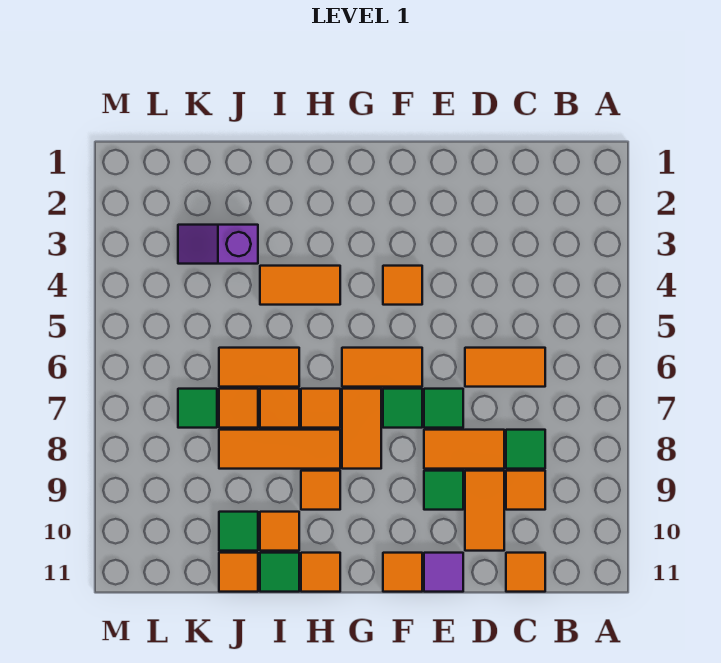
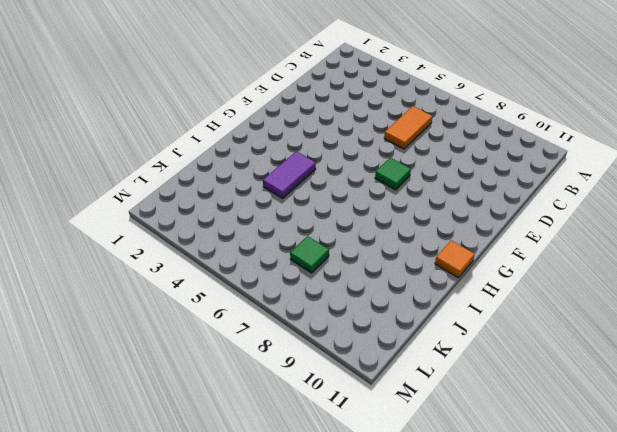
purple tile H4:I4 level 1 -> orange tile H4:I4 level 1
none -> green tile C8 level 1
none -> orange tile C9 level 1
none -> orange tile C11 level 1

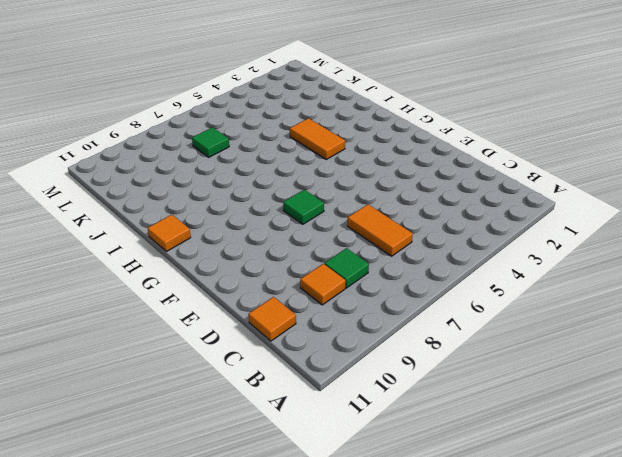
none -> orange tile D8:E8 level 1
none -> orange tile D9:D10 level 1
none -> green tile E7 level 1

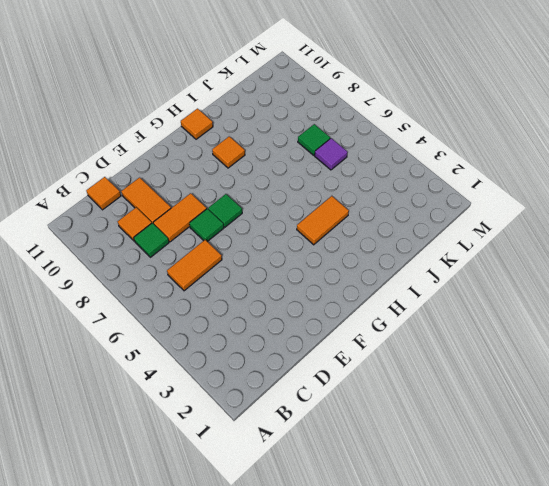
purple tile K6 level 1 -> purple tile E11 level 1
none -> green tile E9 level 1
none -> orange tile F4 level 1
none -> orange tile F6:G6 level 1

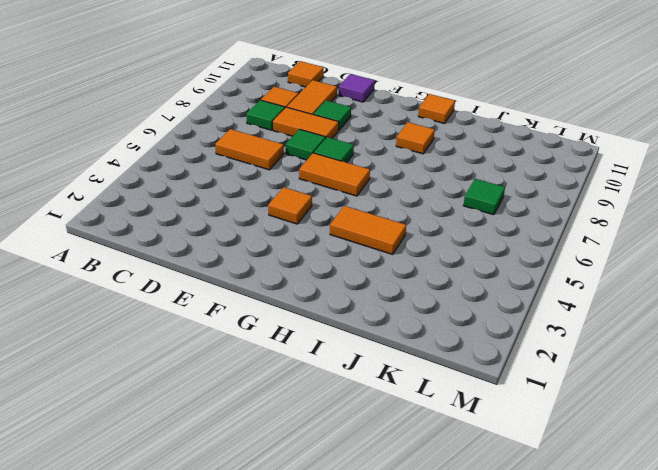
none -> orange tile F11 level 1
none -> orange tile G7:G8 level 1
none -> orange tile H7 level 1

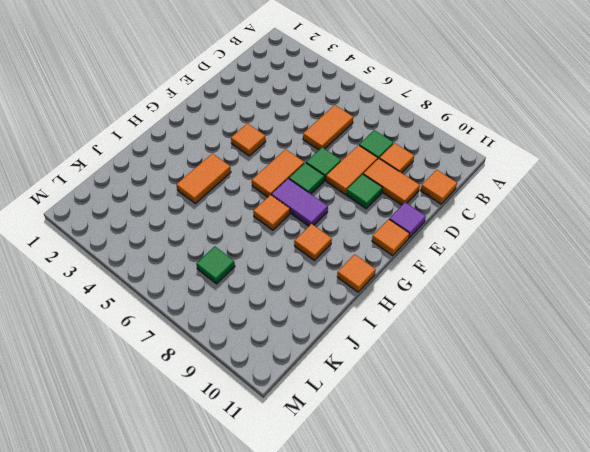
purple tile G7:G8 level 1 -> orange tile G7:G8 level 1
none -> orange tile H8:J8 level 1
none -> orange tile I6:J6 level 1
none -> orange tile I7 level 1

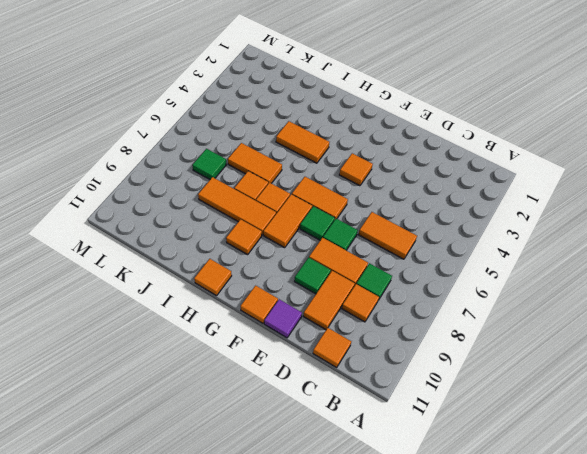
none -> orange tile I10 level 1
none -> green tile I11 level 1
none -> purple slope J3:K3 level 1 top J

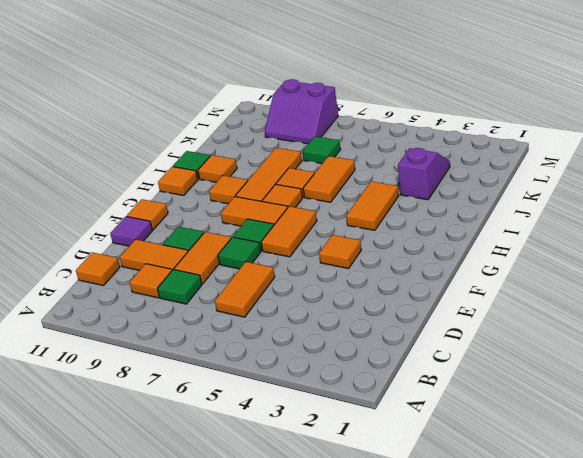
purple slope L8:M9 level 1 top M -> none
none -> orange tile J7 level 1
none -> green tile J10 level 1
none -> orange tile J11 level 1

